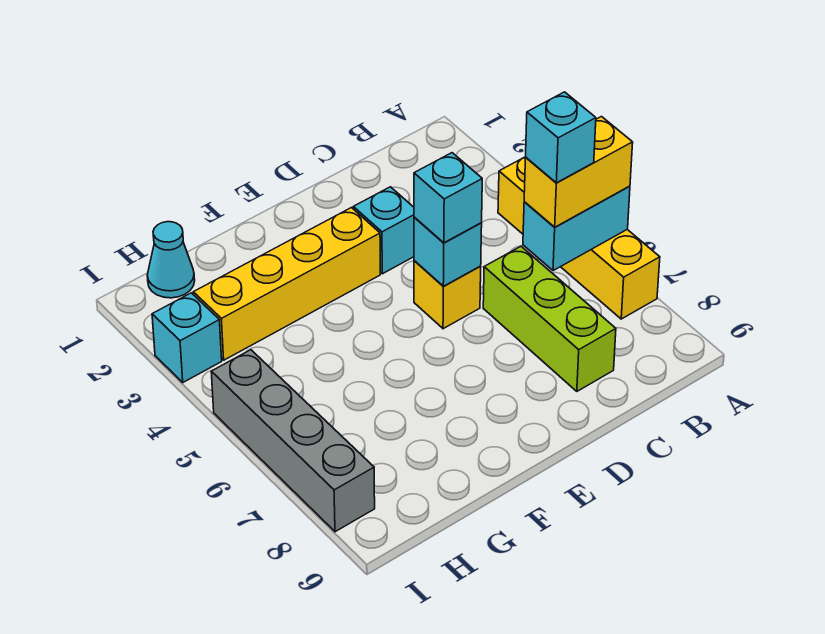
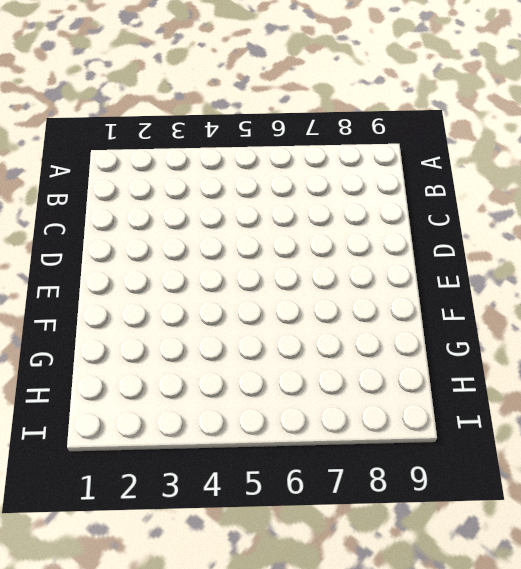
none -> yellow brick A4:A7 level 1
none -> lime brick C6:C8 level 1
none -> cyan brick D3 level 1

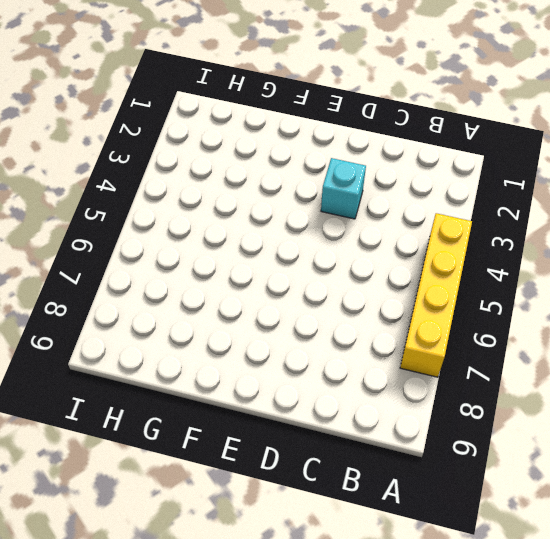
none -> lime brick C6:C8 level 1
none -> yellow brick D5 level 1
none -> yellow brick E3:H3 level 1

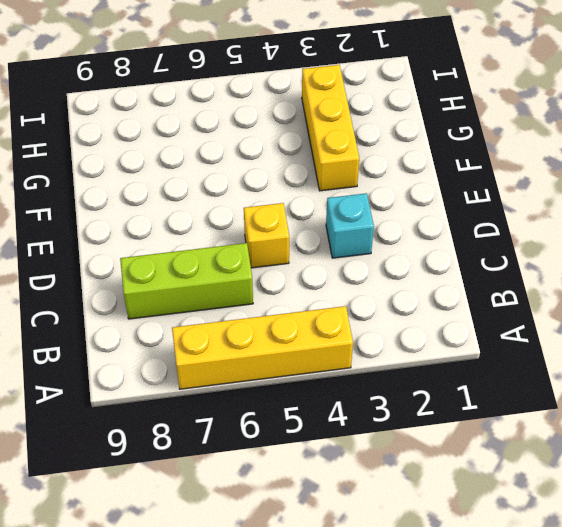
yellow brick F3:H3 level 1 -> yellow brick E3:H3 level 1
none -> cyan cone H1 level 1
none -> cyan brick I3 level 1
none -> grey brick I5:I8 level 1

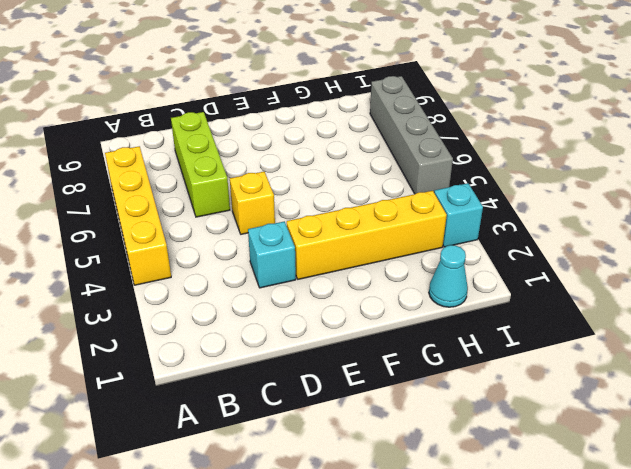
none -> cyan brick A6:B6 level 2
none -> cyan brick D5 level 2
none -> yellow brick A6:B6 level 3

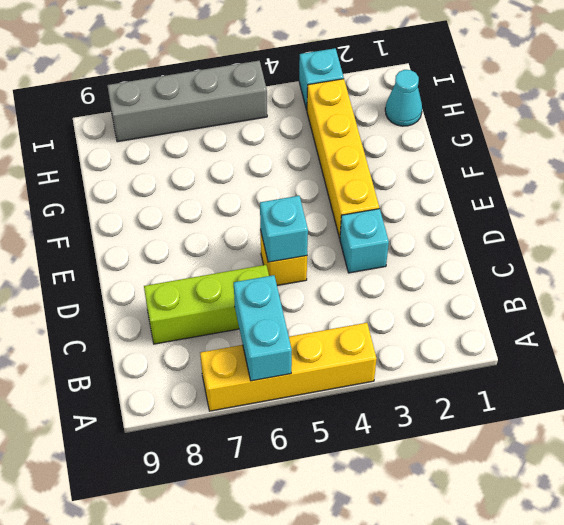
none -> yellow brick A6:B6 level 3
none -> cyan brick D5 level 3
none -> cyan brick B6 level 4

